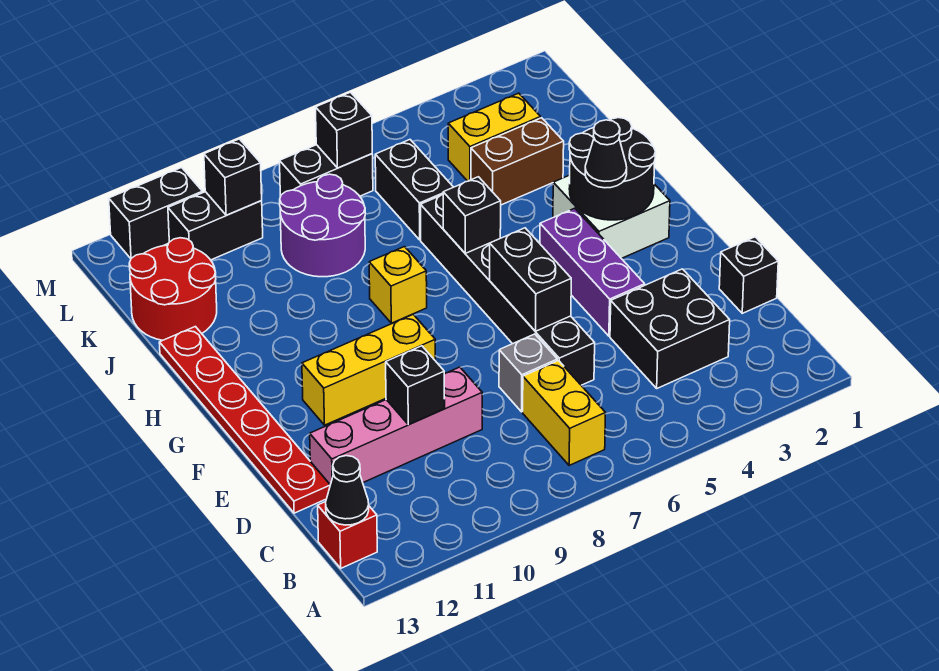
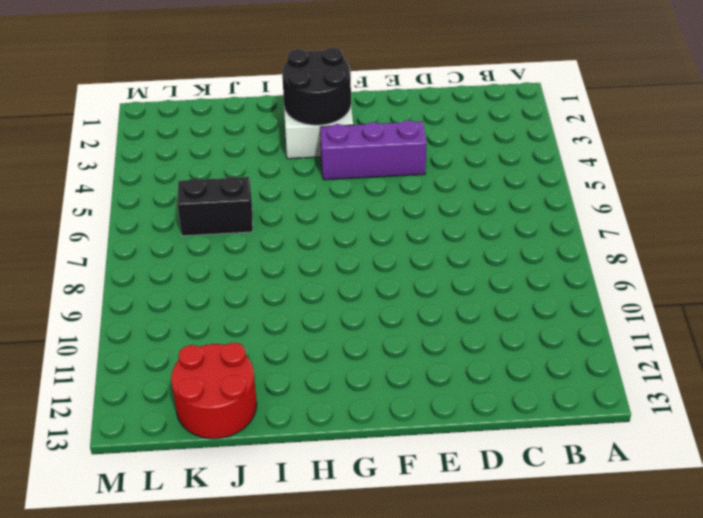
none -> yellow brick B7:C7 level 1
none -> red brick B13 level 1
none -> black brick C3:D4 level 1

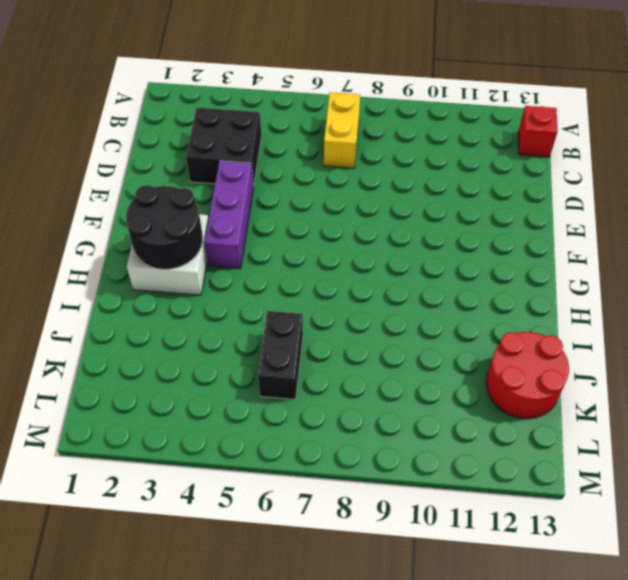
none -> black brick D1 level 1
none -> black brick D6:I6 level 1
none -> grey brick D7 level 1

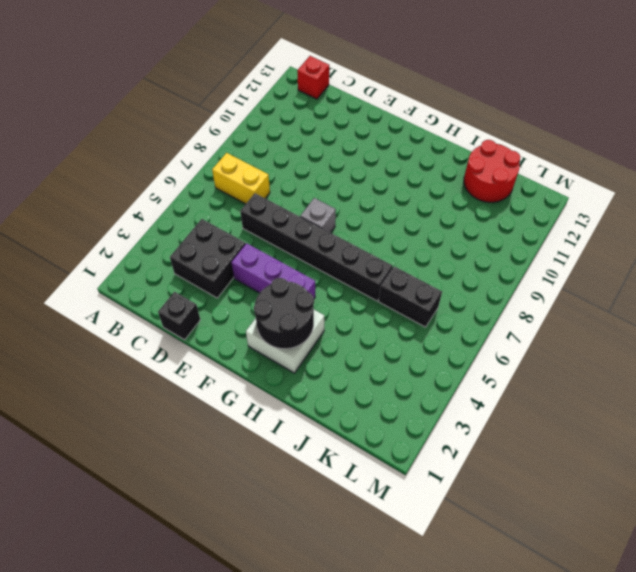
grey brick F7 level 1 -> grey brick D7 level 1
none -> pink brick D9:D12 level 1
none -> red plate D13:I13 level 1
none -> yellow brick F9:F11 level 1

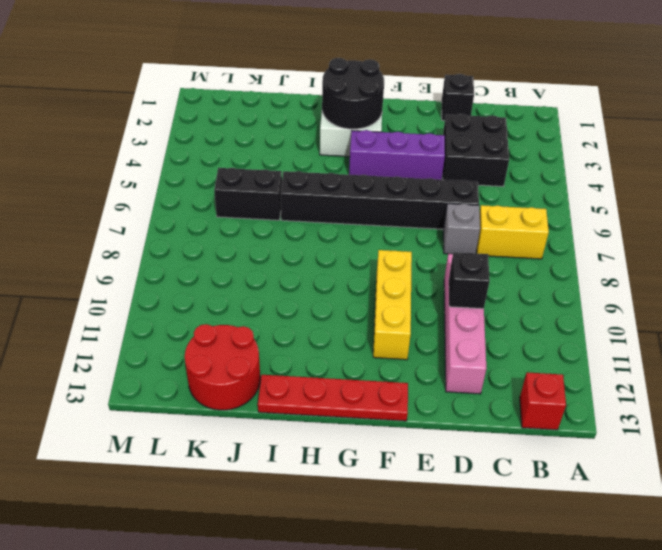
red plate F13:I13 level 1 -> red plate D13:I13 level 1
none -> yellow brick H8 level 1
none -> brown brick J3:J4 level 1
none -> purple round brick J8:K9 level 1

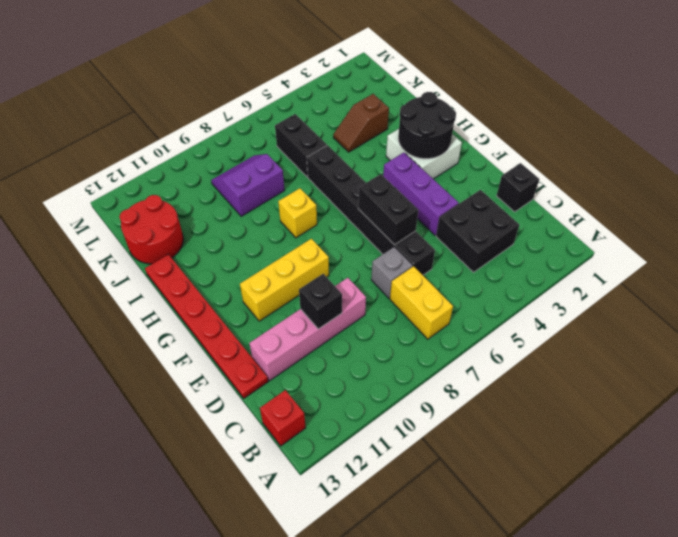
brown slope J3:J4 level 1 top 3 -> brown brick J3:J4 level 1
purple slope J8:K9 level 1 top J -> purple round brick J8:K9 level 1
none -> yellow brick K3:K4 level 1
none -> black brick L7:L8 level 1
none -> black brick L10:L11 level 1

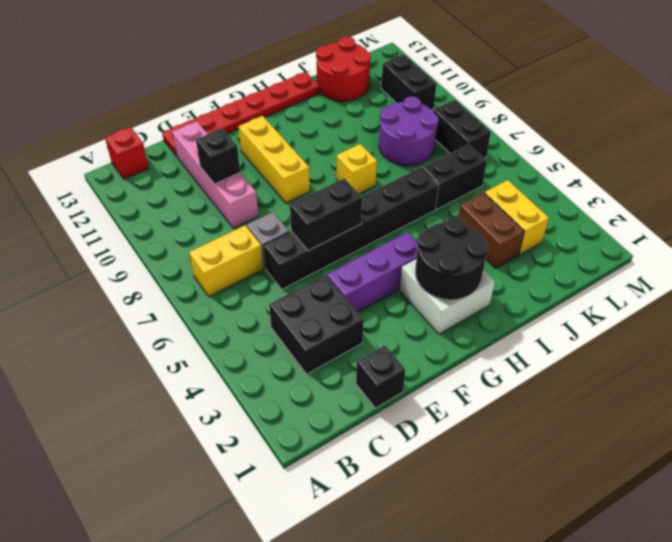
none -> black brick M11:M12 level 1
none -> black cone B13 level 2
none -> black brick H6 level 2

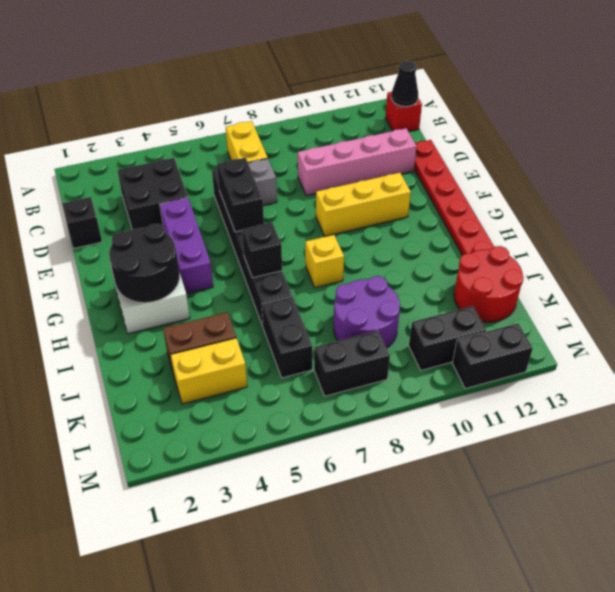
none -> black brick D10 level 2
none -> black brick L7 level 2
none -> black brick L10 level 2

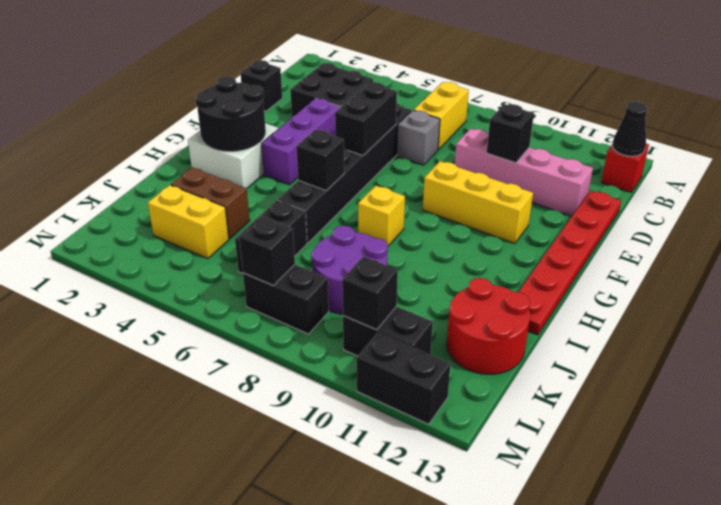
none -> black cone G3 level 3

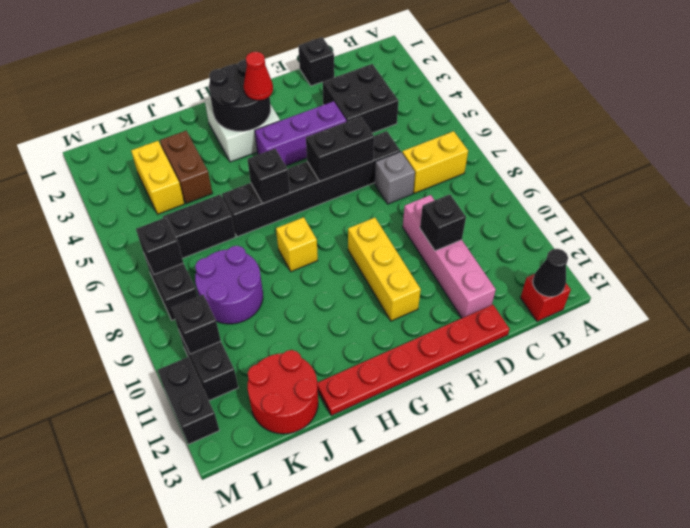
red cone G3 level 3 -> black cone G3 level 3

